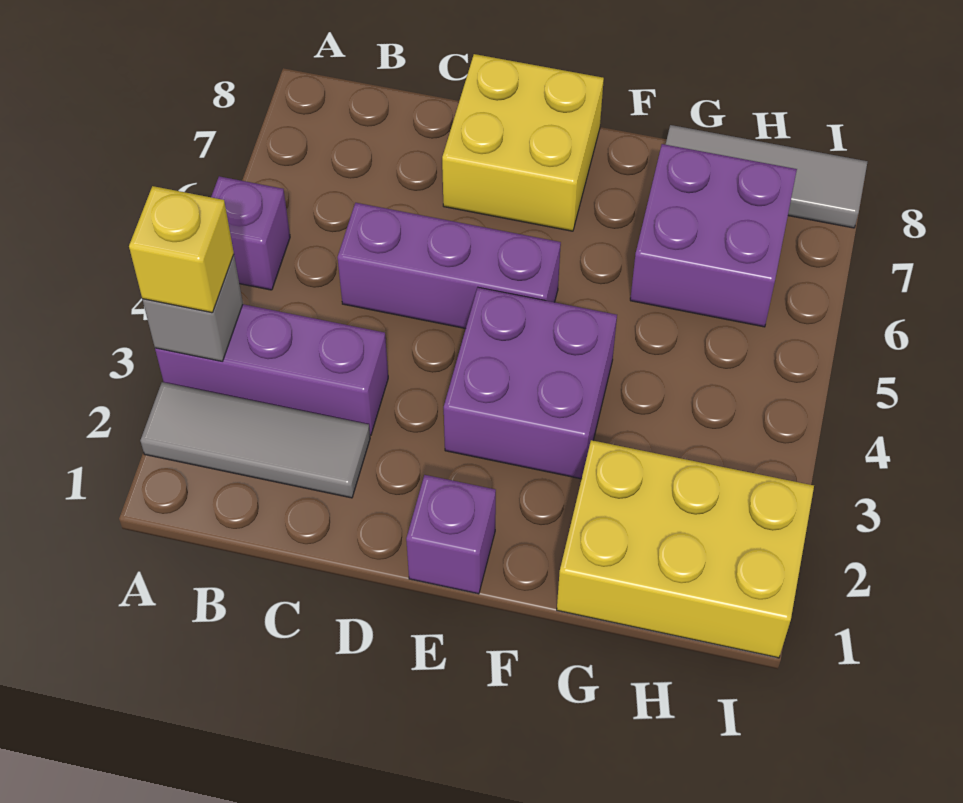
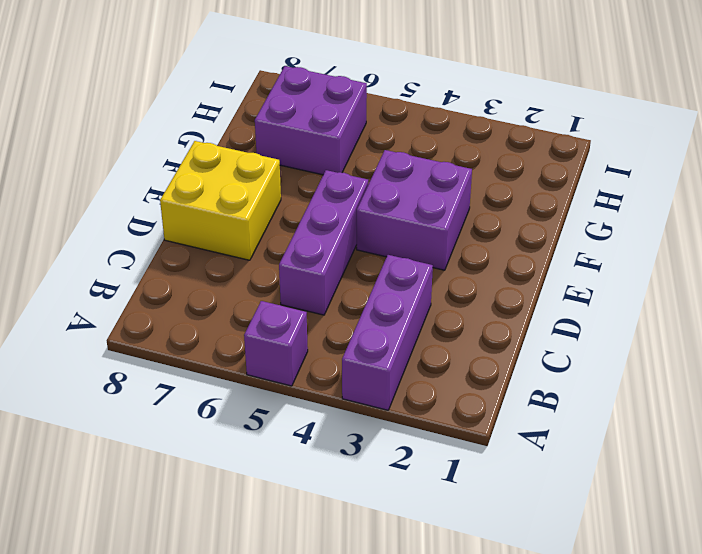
none -> grey tile A2:C2 level 1
none -> purple brick E1 level 1
none -> yellow brick G1:I2 level 1

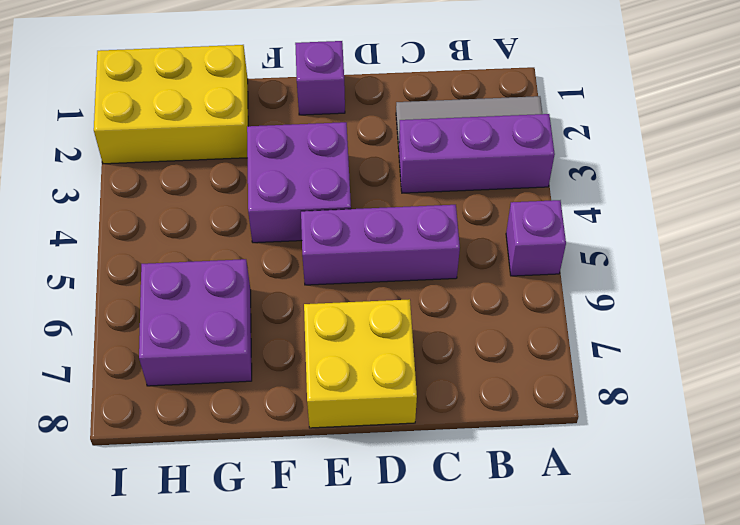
none -> grey tile G8:I8 level 1
none -> grey brick A3 level 2
none -> yellow brick A3 level 3

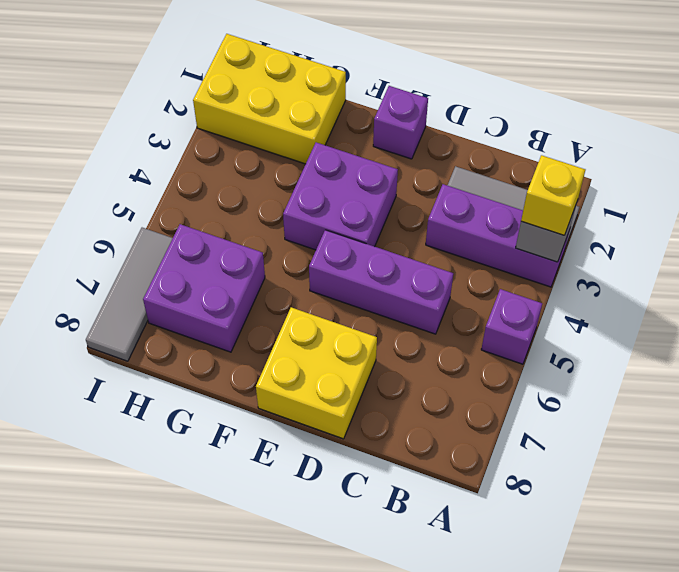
grey tile I6:I8 level 1 -> grey tile G8:I8 level 1

